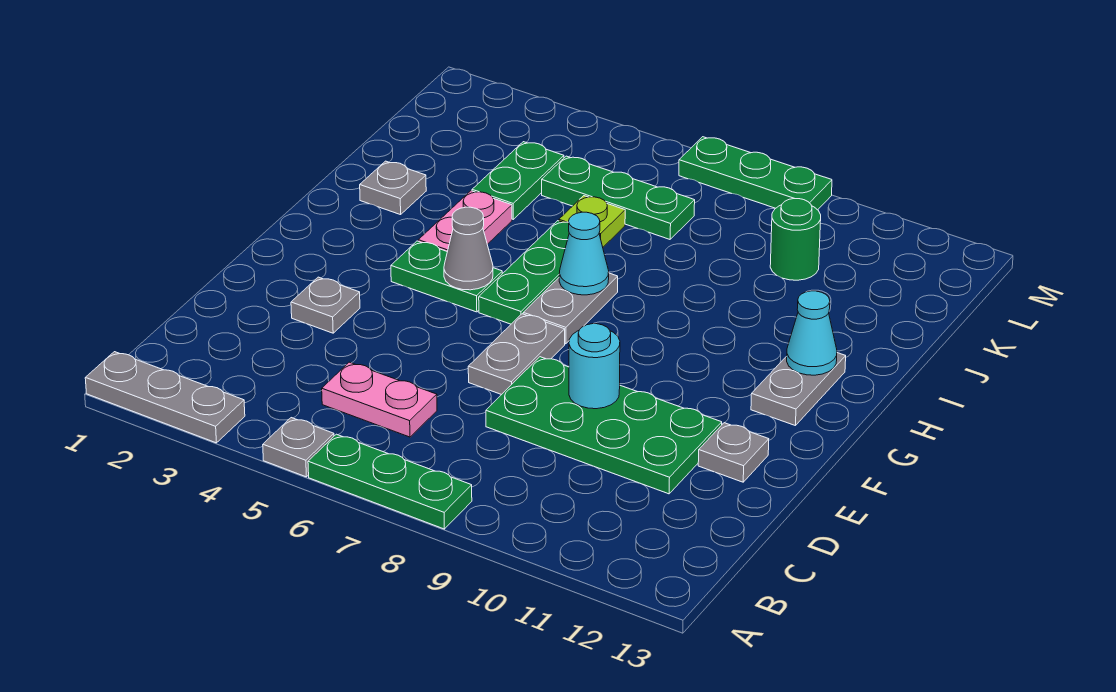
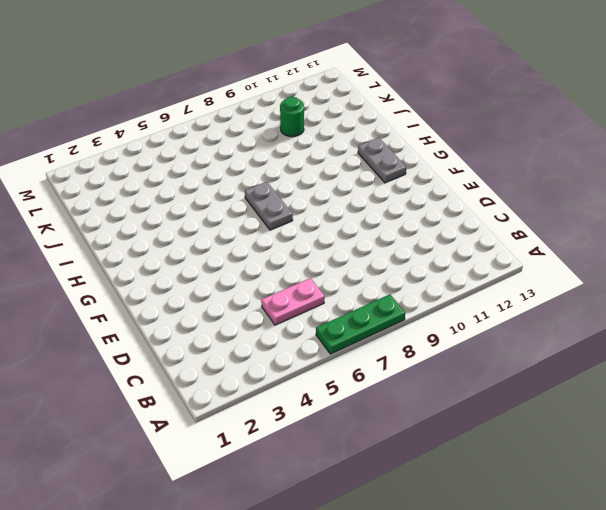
none -> grey plate A1:A3 level 1
none -> grey plate A5 level 1
none -> green plate D8:E11 level 1

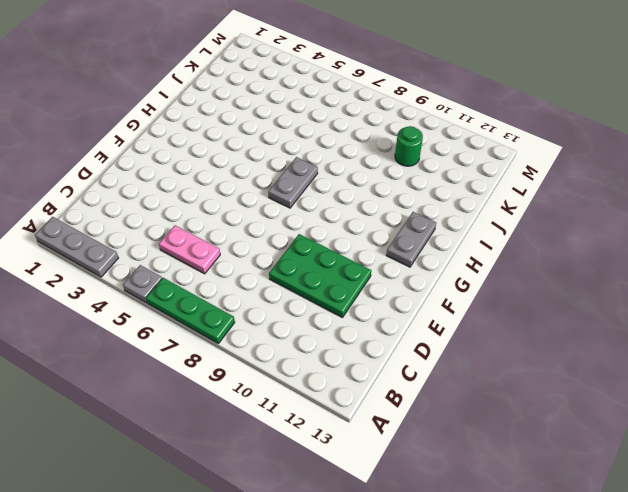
green plate D9:E11 level 1 -> green plate D8:E11 level 1
none -> grey plate E3 level 1
none -> grey plate E7:F7 level 1
none -> grey plate E12 level 1

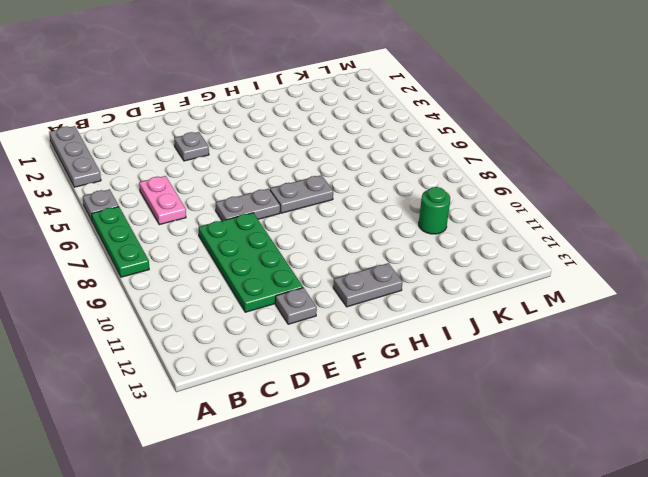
none -> green plate G4:G5 level 1
none -> green plate G6:I6 level 1
none -> pink plate H4:I4 level 1

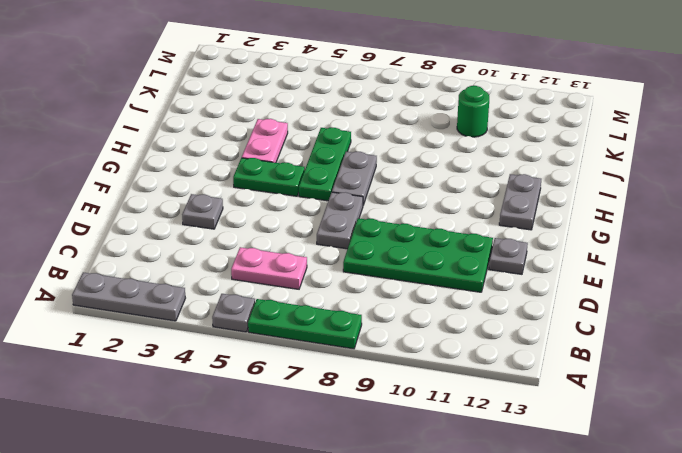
none -> grey plate I2 level 1
none -> green plate J4:K4 level 1
none -> lime plate J6 level 1

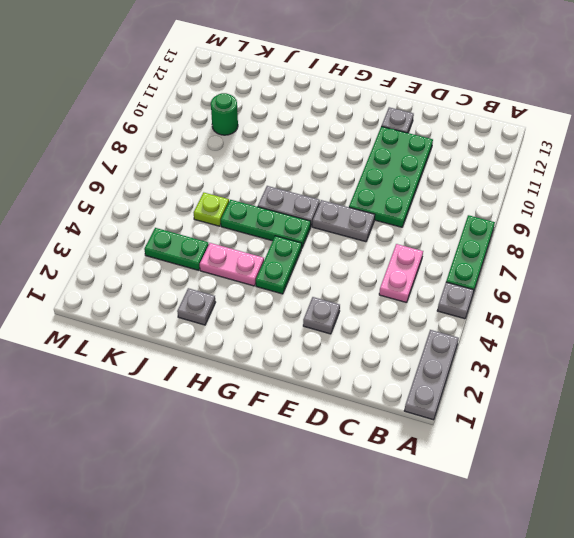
none -> grey plate G12:H12 level 1
none -> green plate K5:K7 level 1
none -> green plate M7:M9 level 1

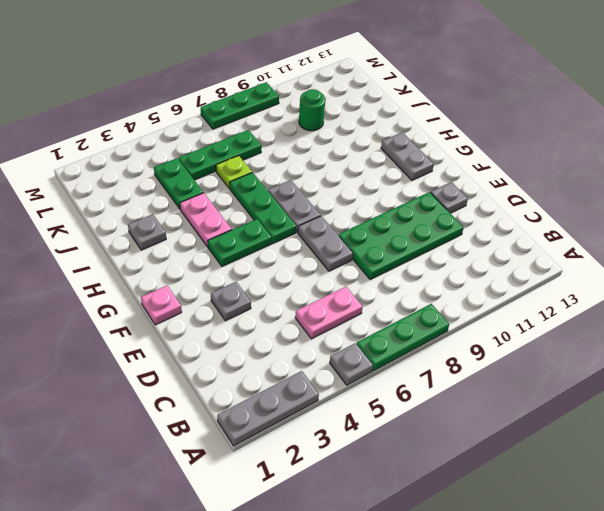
pink plate F1 level 1 -> none
none -> cyan round brick E9 level 2
none -> grey cone G5 level 2
none -> cyan cone H7 level 2

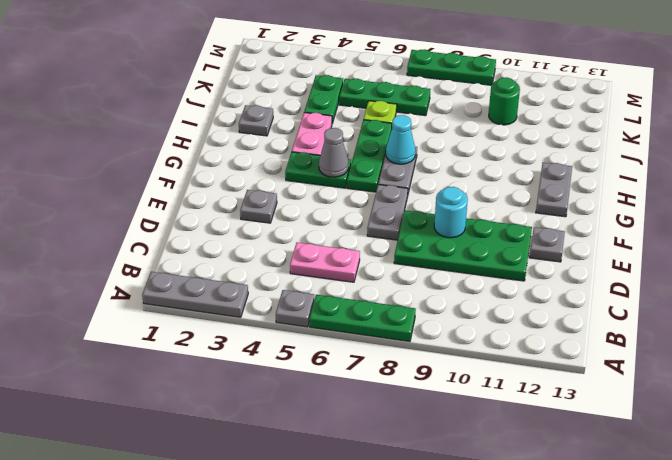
none -> cyan cone H12 level 2

